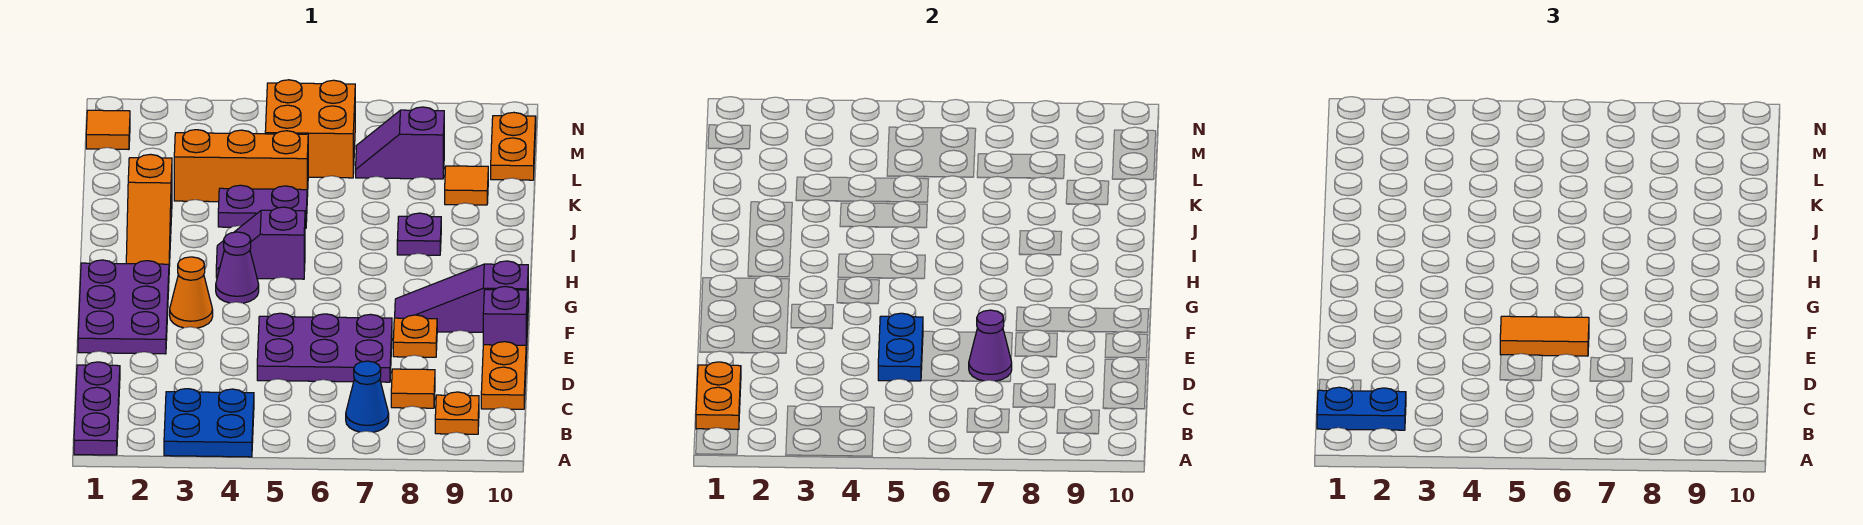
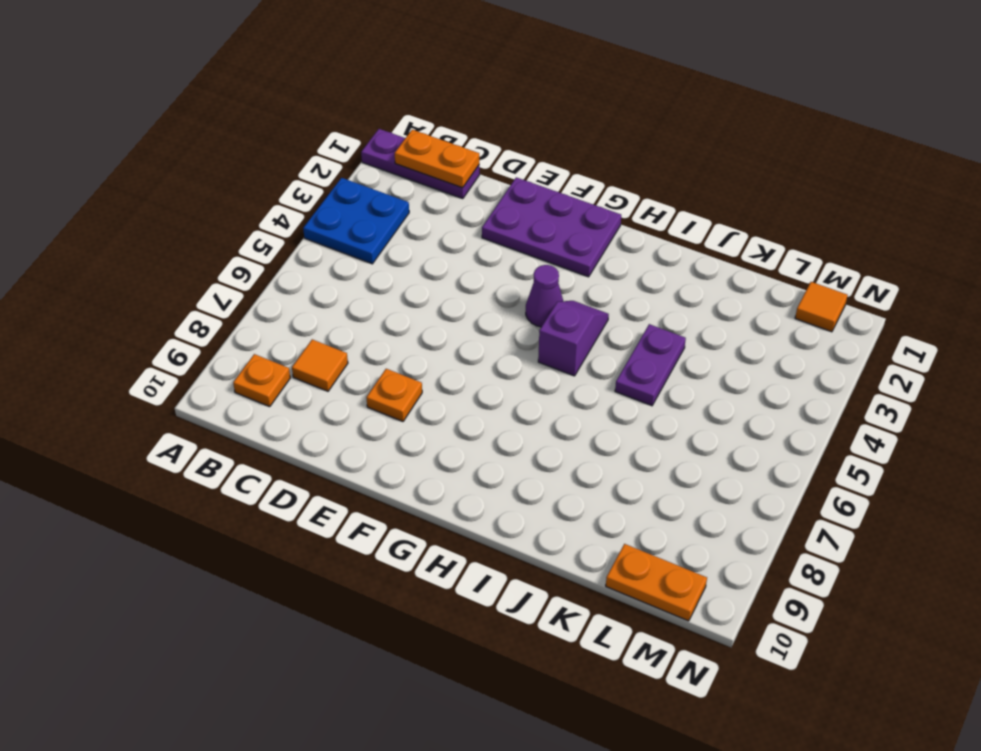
none -> blue cone B7 level 1
none -> orange plate C10:D10 level 1
none -> purple plate D5:E7 level 1

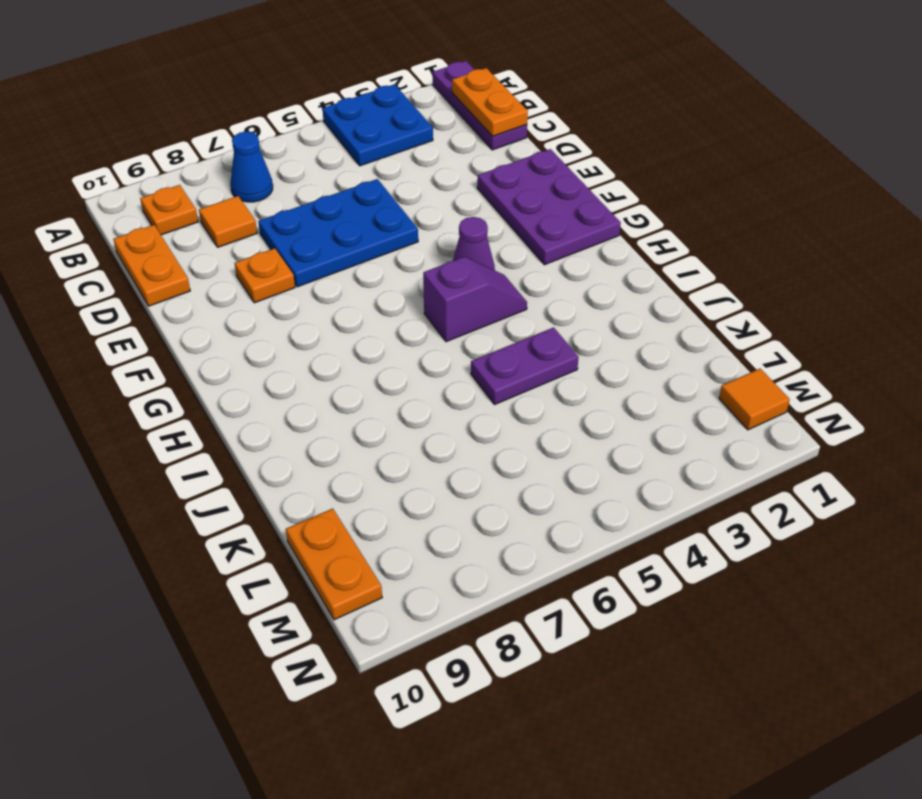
blue plate D5:E7 level 1 -> purple plate D5:E7 level 1
none -> purple brick E10 level 1
none -> orange cone F3 level 1
none -> purple slope F8:F10 level 1 top 10

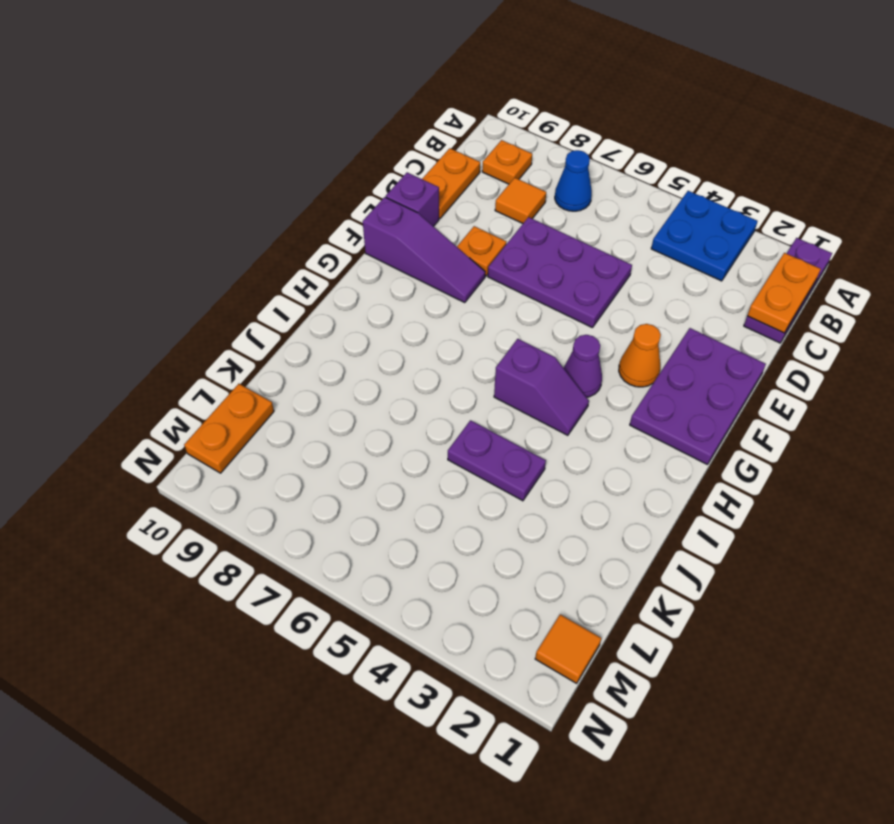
none -> orange slope H2:J2 level 1 top J
none -> purple plate I8 level 1
none -> orange brick K3:K5 level 1

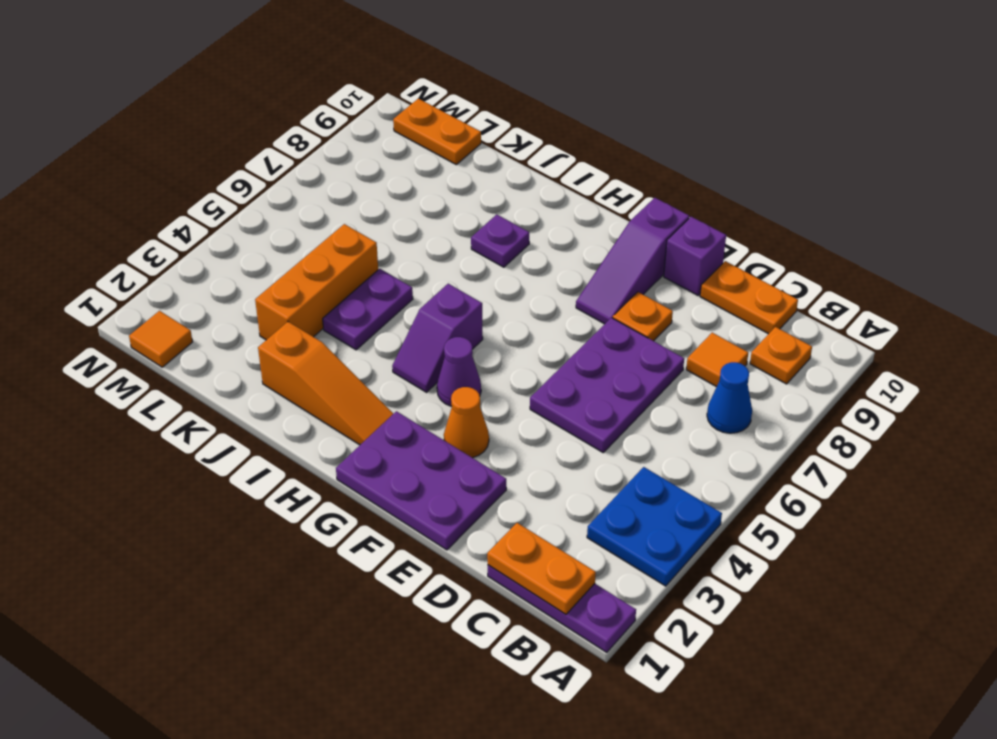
none -> orange tile K9 level 1
none -> orange brick L5:M6 level 1
none -> purple slope L7:L8 level 1 top 8

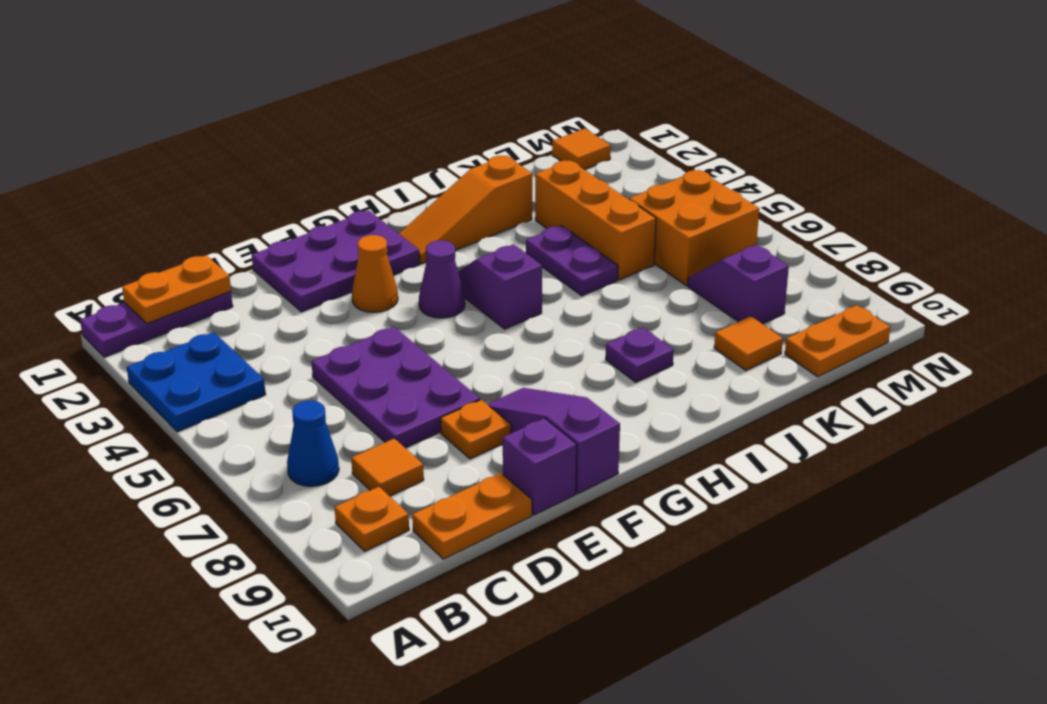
none -> blue plate D5:E5 level 2
none -> purple cone D7 level 2
none -> blue plate B1:B2 level 3

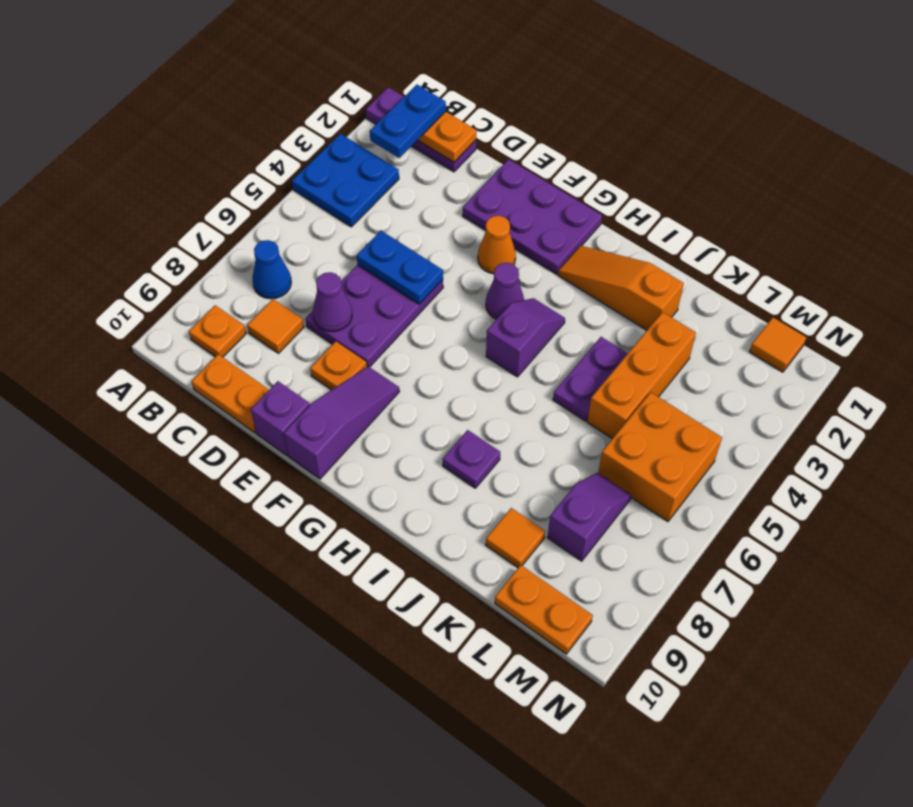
none -> orange tile E5:E6 level 3

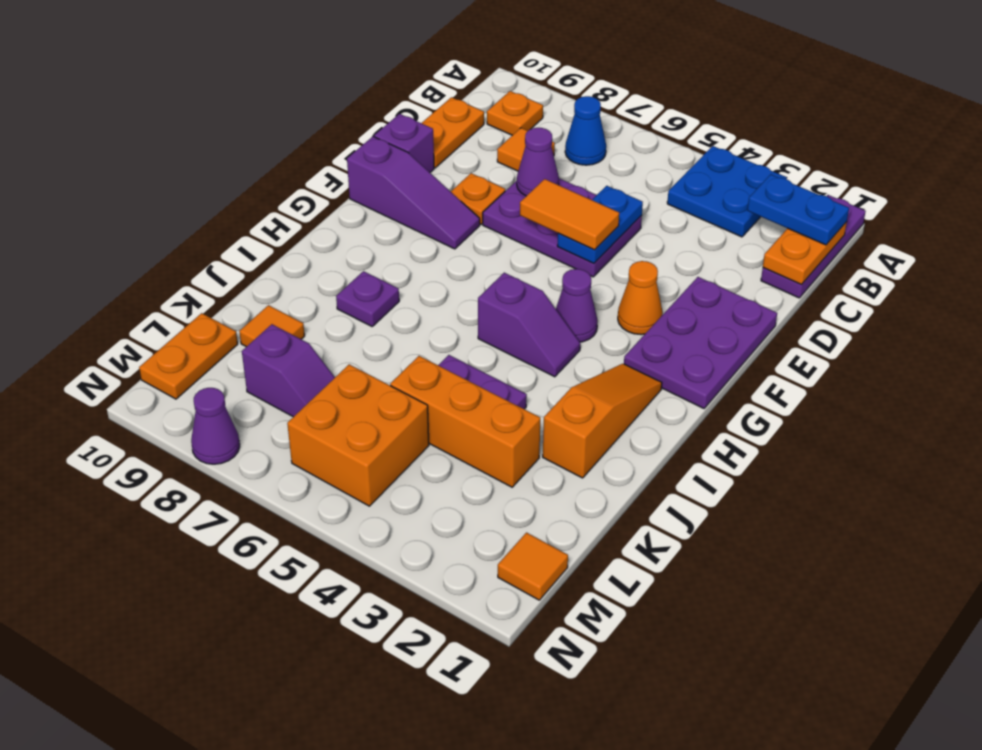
purple cone N8 level 1 -> none

